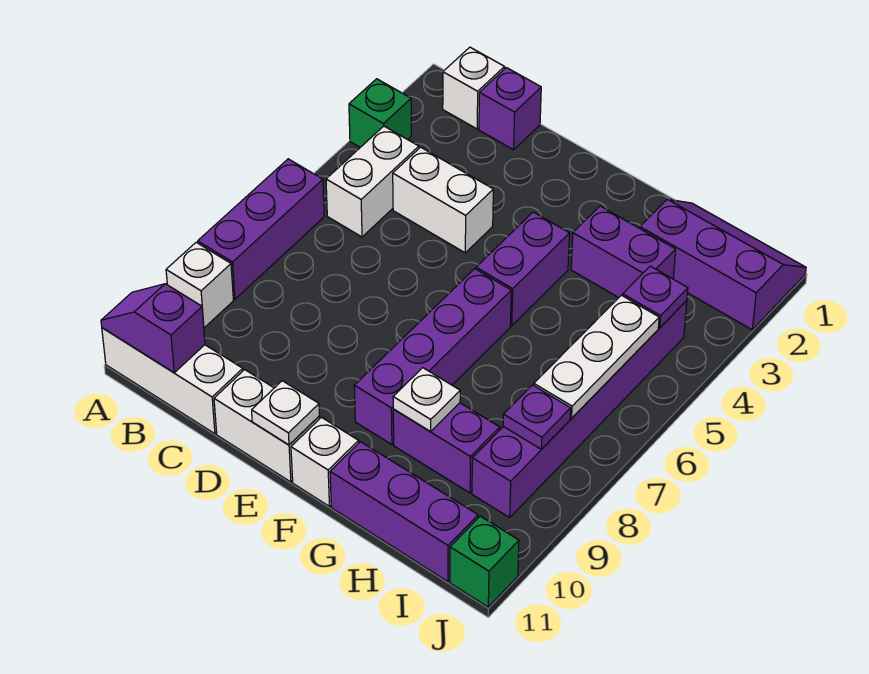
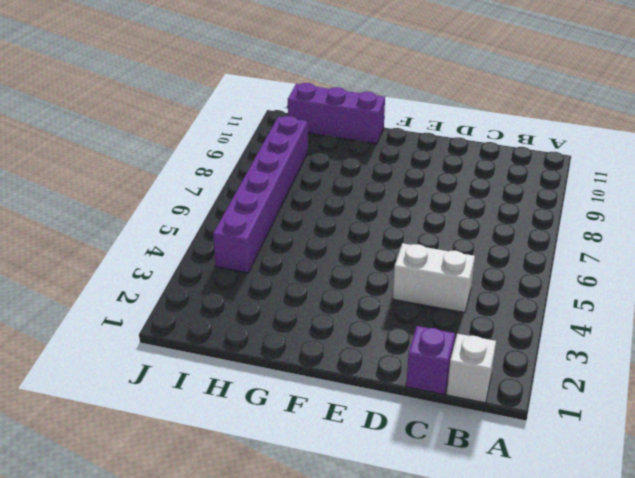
none -> green brick A3 level 1
none -> purple brick A6:A8 level 1
none -> white brick A9 level 1

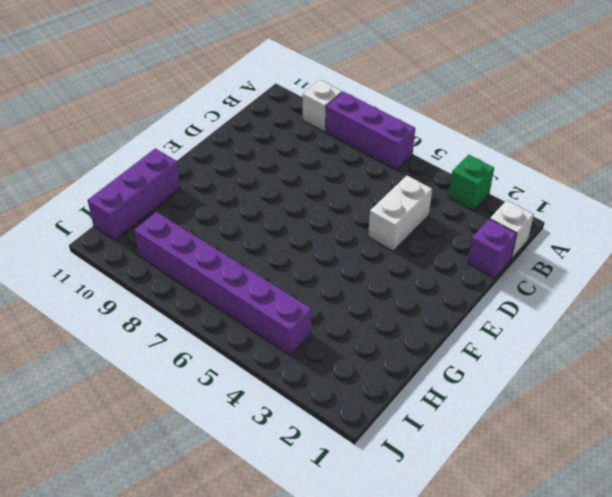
none -> white brick A11:C11 level 1
none -> white brick B4:B5 level 1
none -> white brick D11:E11 level 1

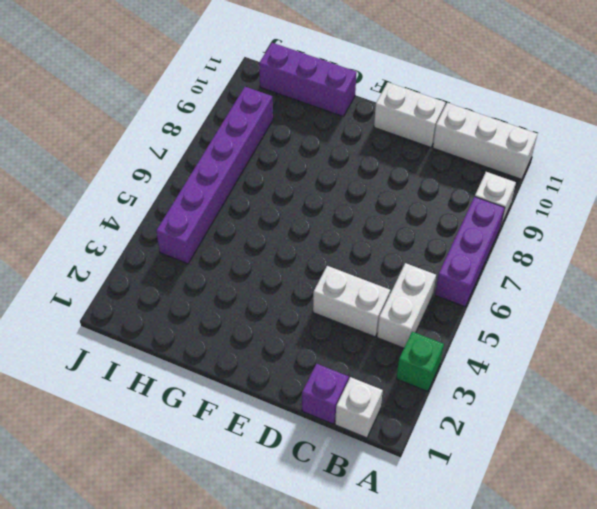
none -> purple brick F4:F5 level 1
none -> purple brick F6:F9 level 1
none -> white brick F11 level 1

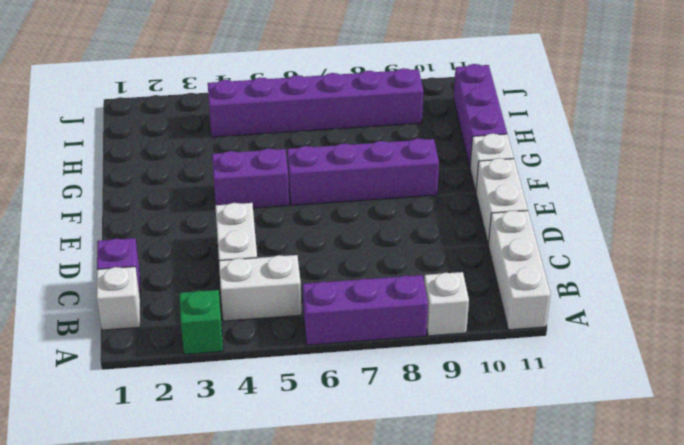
none -> purple brick G3:H3 level 1
none -> purple brick G9:H9 level 1
none -> purple slope H1:J2 level 1 top 2

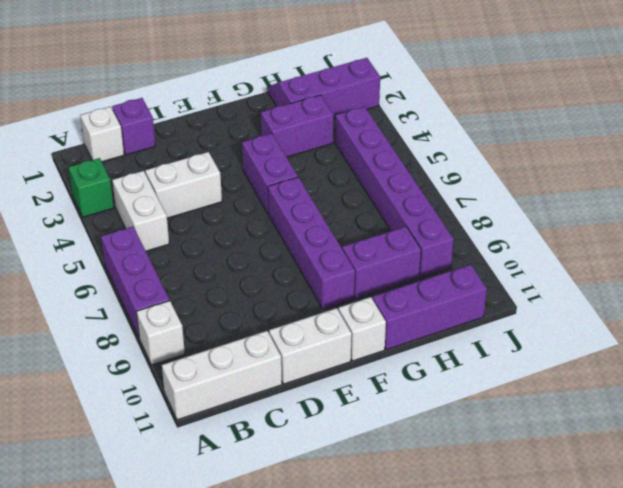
none -> green brick J11 level 1
none -> purple slope A11:B11 level 2 top B
none -> white plate E11 level 2

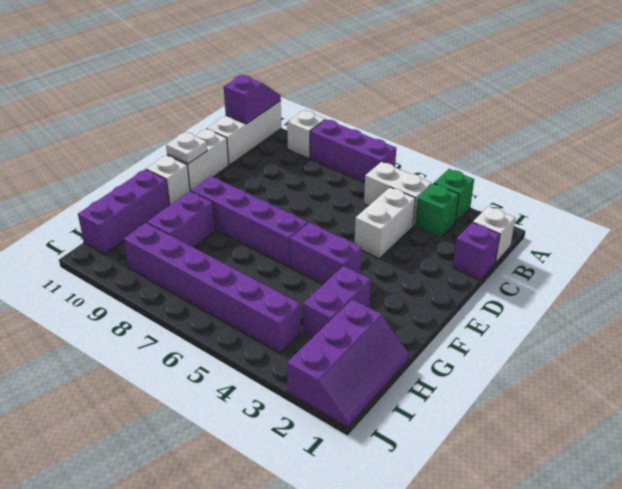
green brick B3 level 1 -> green brick J11 level 1
none -> white plate G9 level 2
none -> purple plate I4 level 2
none -> white plate I5:I7 level 2

